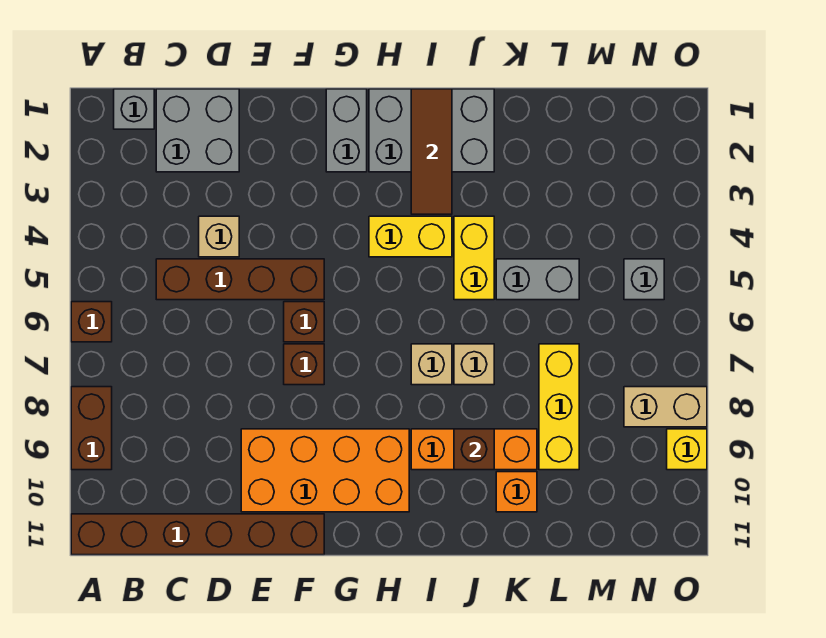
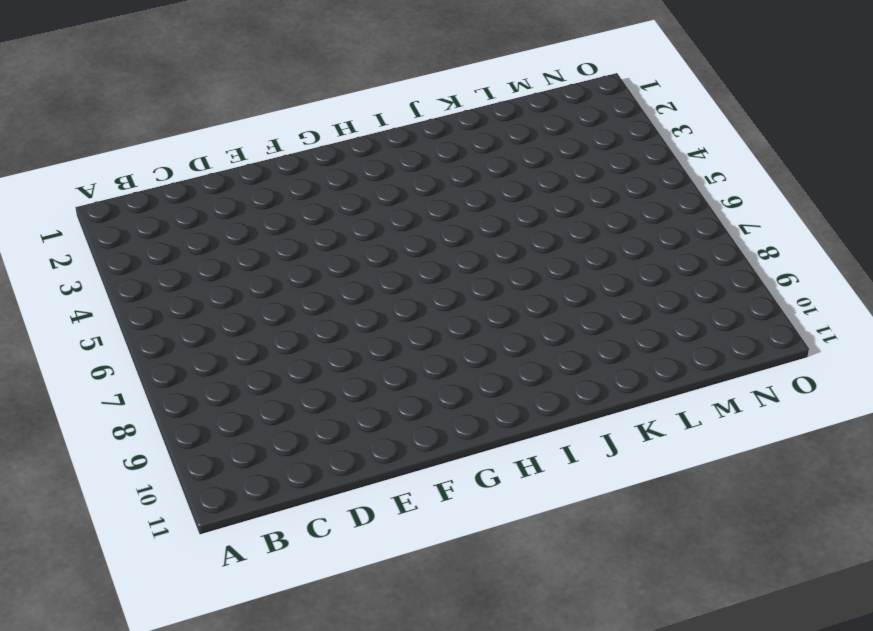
none -> brown brick A6 level 1
none -> brown brick A8:A9 level 1
none -> brown brick A11:F11 level 1

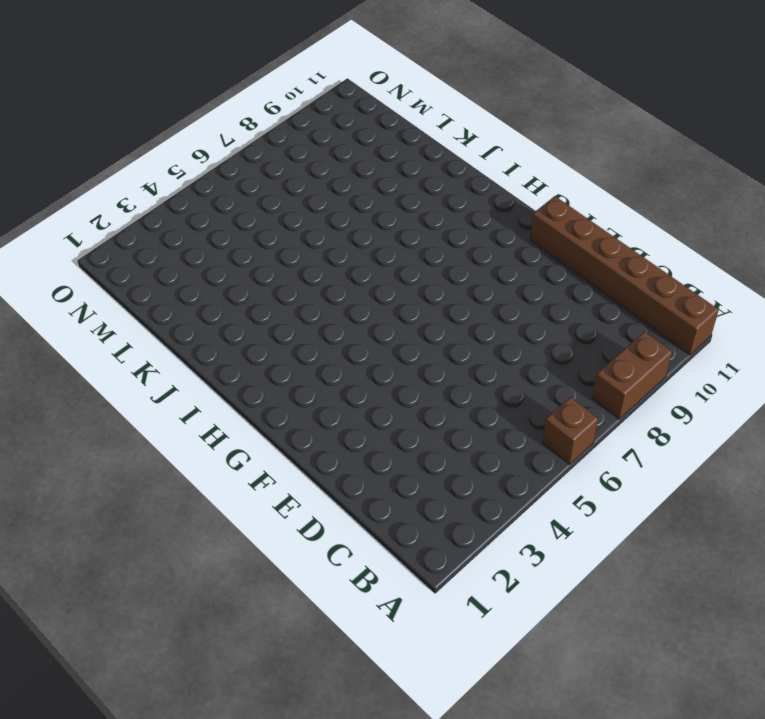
none -> grey brick B1 level 1
none -> grey brick C1:D2 level 1
none -> brown brick C5:F5 level 1

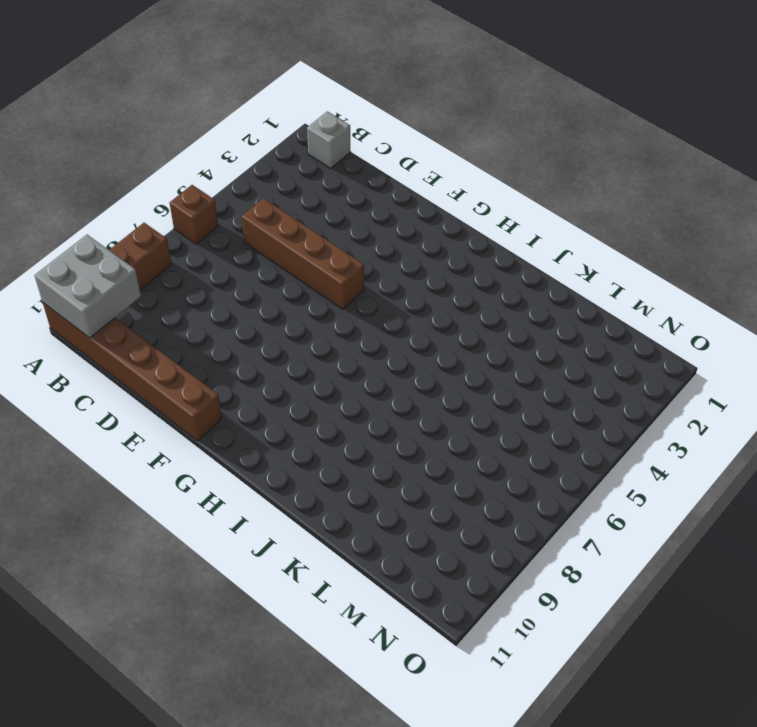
grey brick A10:B11 level 2 -> grey brick C1:D2 level 1
none -> tan brick D4 level 1
none -> orange brick E9:H10 level 1
none -> brown brick F6 level 1

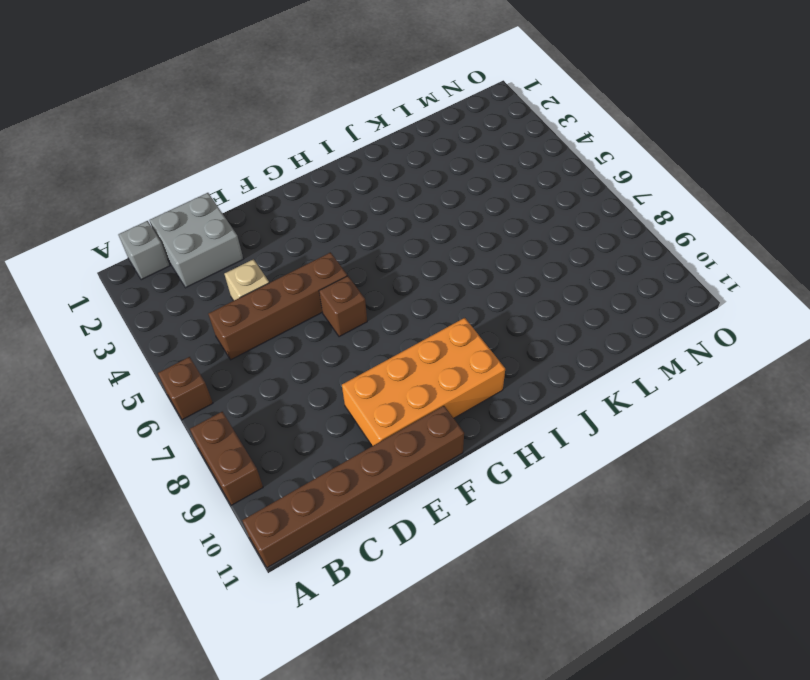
none -> brown brick F7 level 1
none -> grey brick G1:G2 level 1
none -> grey brick H1:J2 level 1

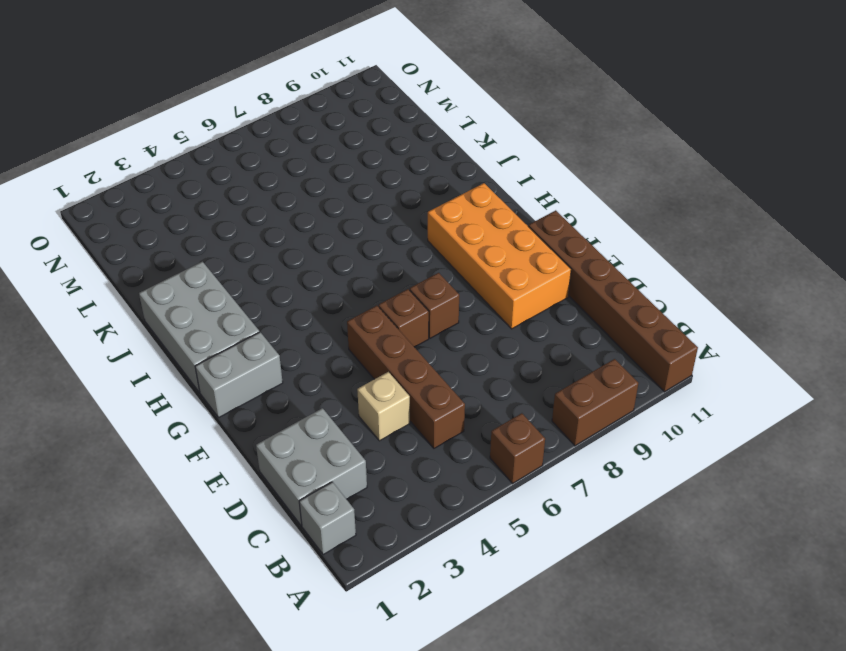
none -> yellow brick H4:I4 level 1
none -> tan brick I7 level 1
none -> orange brick I9:K9 level 1

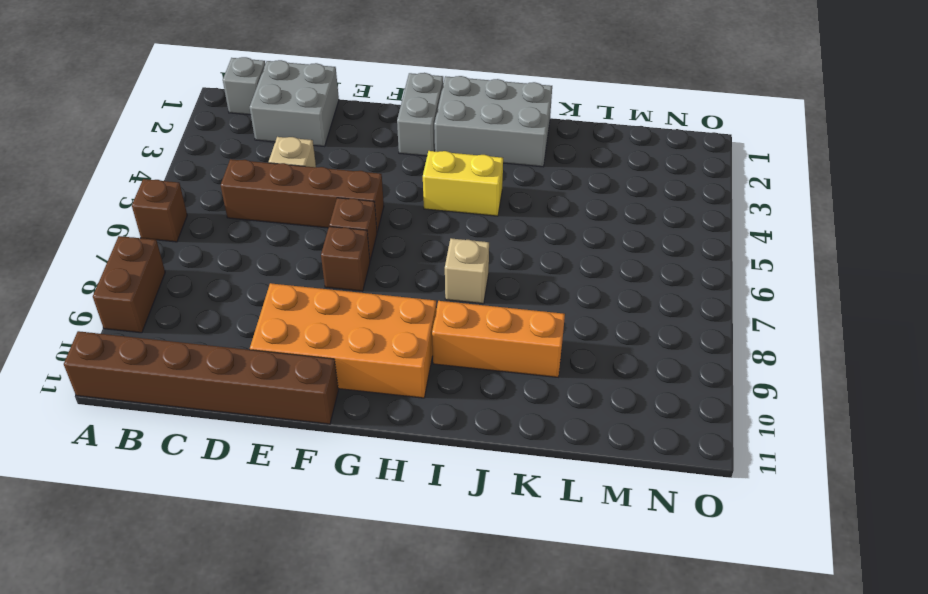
none -> yellow brick J4:J5 level 1
none -> tan brick J7 level 1
none -> grey brick K5:L5 level 1

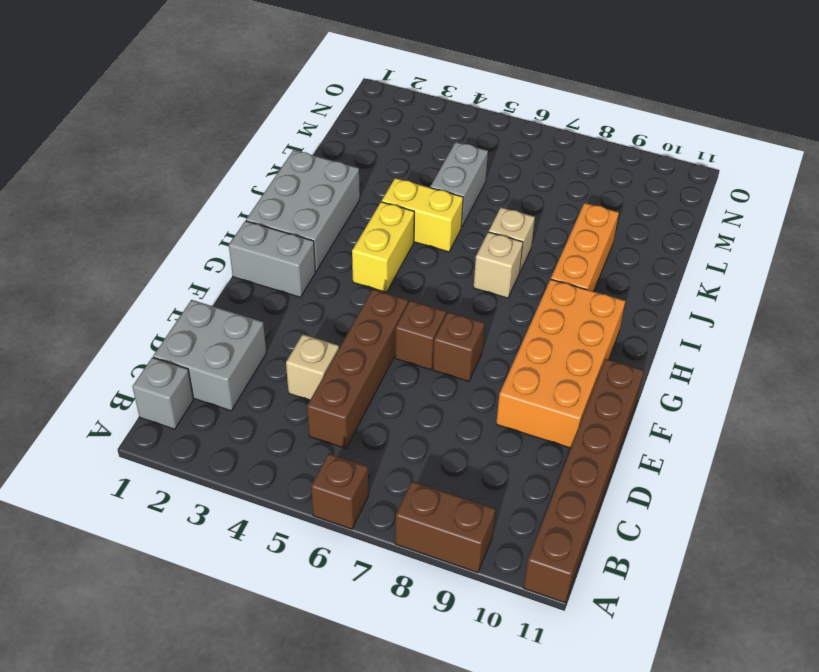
none -> orange brick K10 level 1
none -> yellow brick L7:L9 level 1
none -> grey brick N5 level 1

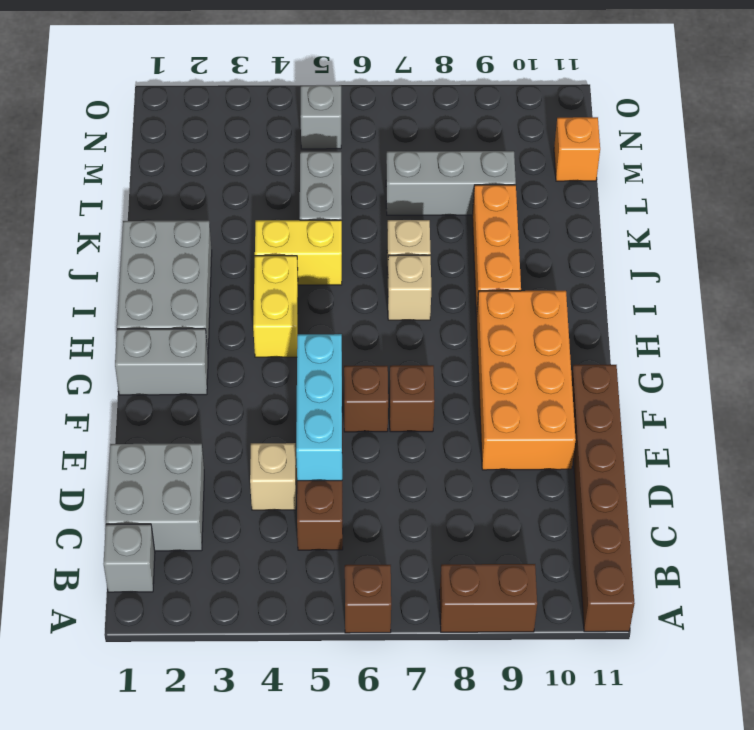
cyan brick D5:F5 level 2 -> none
grey brick L7:L9 level 1 -> yellow brick L7:L9 level 1
orange brick M11 level 1 -> orange brick K10 level 1
none -> tan brick N8:O8 level 1
none -> yellow brick O9 level 1
none -> brown tile I1:I3 level 2

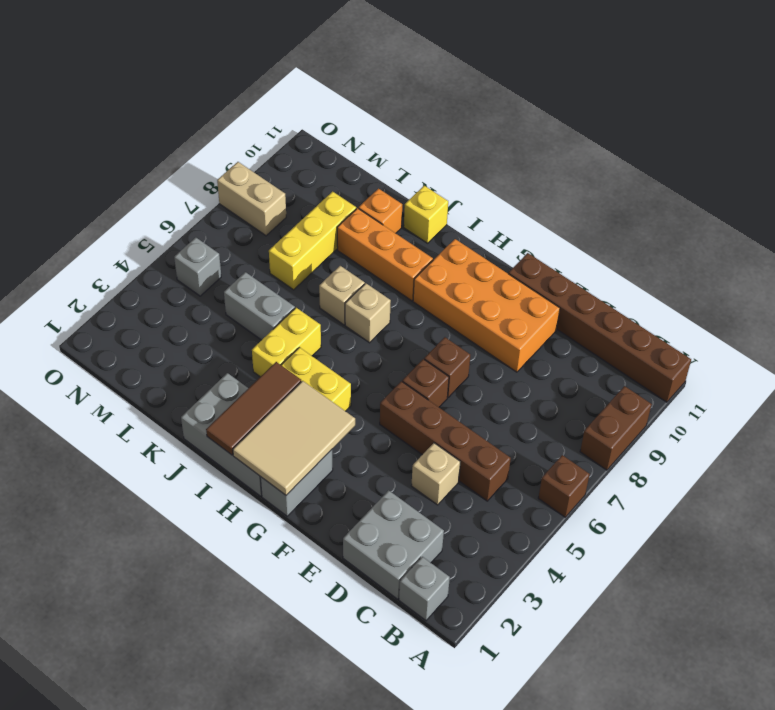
tan tile G1:H3 level 2 -> none
yellow brick J11 level 1 -> yellow brick O9 level 1
none -> brown brick J9 level 2

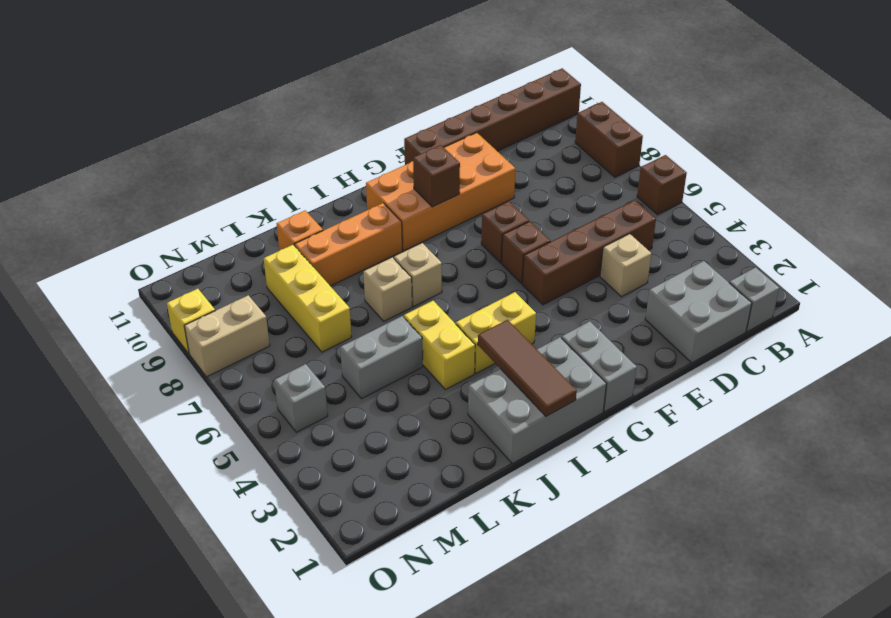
brown brick G9 level 2 -> brown brick J9 level 2

